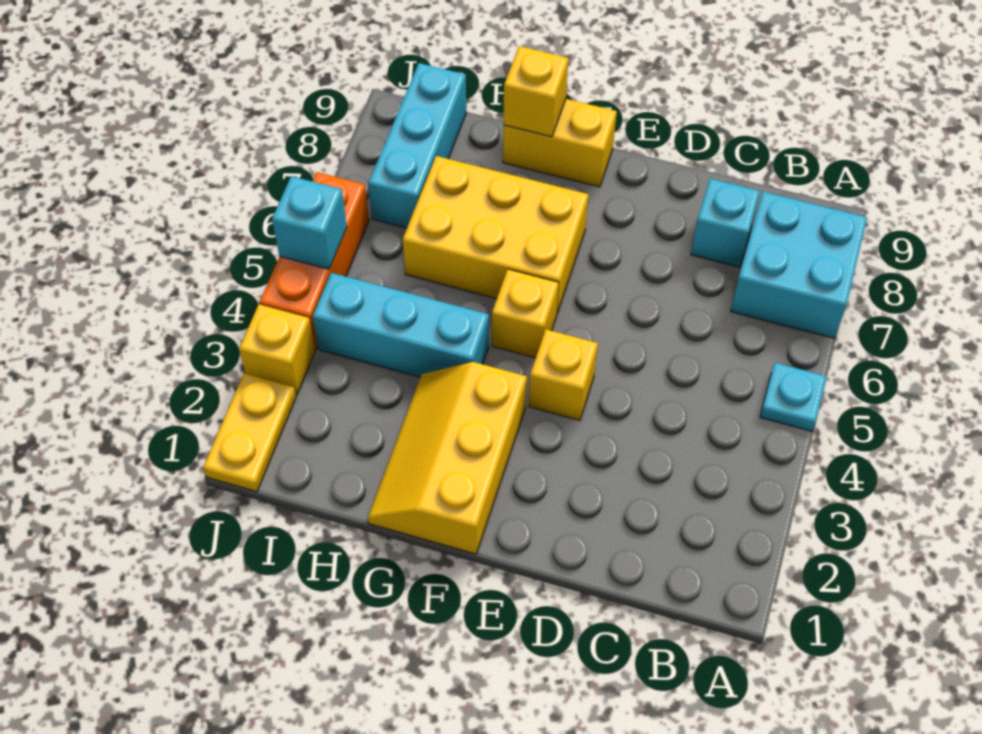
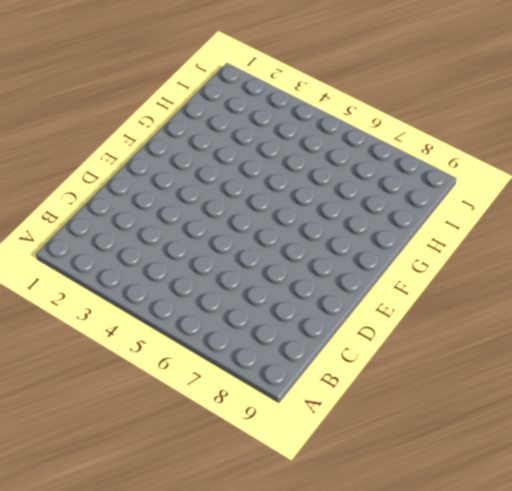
none -> cyan plate A5 level 1
none -> cyan brick A7:B8 level 1
none -> cyan brick C8 level 1

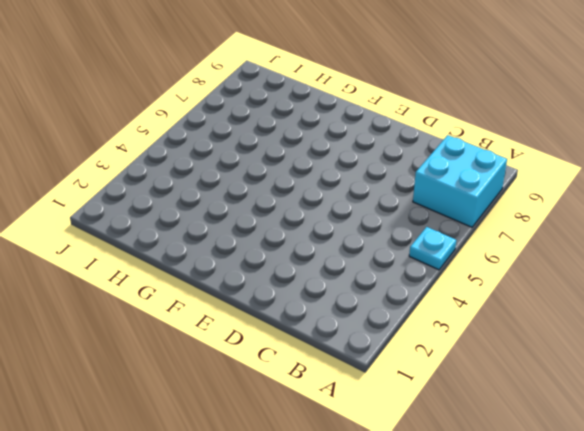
none -> cyan brick C8 level 1
none -> yellow brick E4 level 1
none -> yellow slope F1:G3 level 1 top F

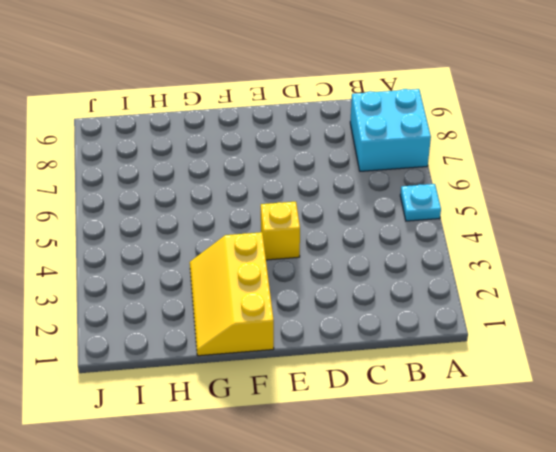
none -> cyan brick C8 level 1
none -> yellow brick F5 level 1
none -> yellow brick F6:H7 level 1

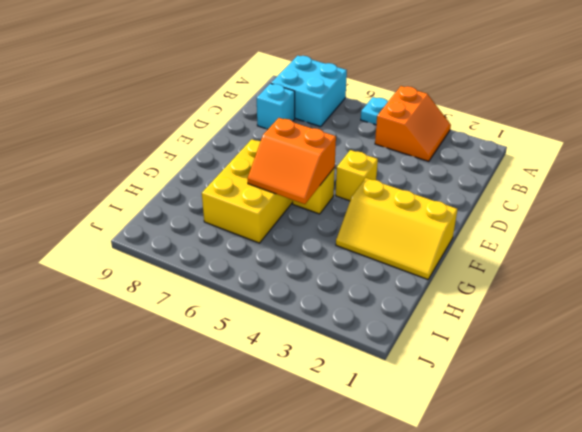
orange slope A3:B4 level 1 top 4 -> none
orange slope F5:G6 level 2 top F -> none
none -> yellow brick F9:G9 level 1
none -> cyan brick G4:I4 level 1
none -> cyan brick I7:I9 level 1

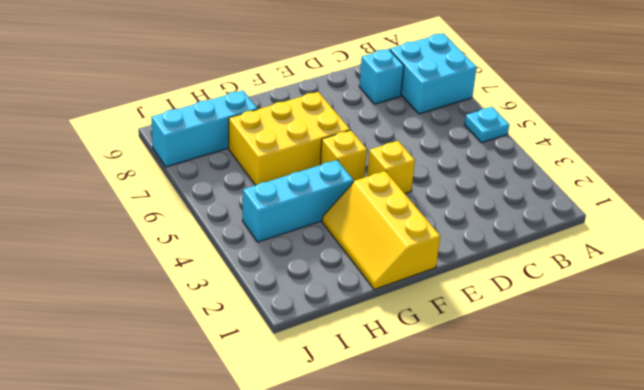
cyan brick H8:J8 level 1 -> cyan brick I7:I9 level 1
none -> yellow brick F9:G9 level 1
none -> yellow plate J1:J2 level 1
none -> yellow brick J3 level 1

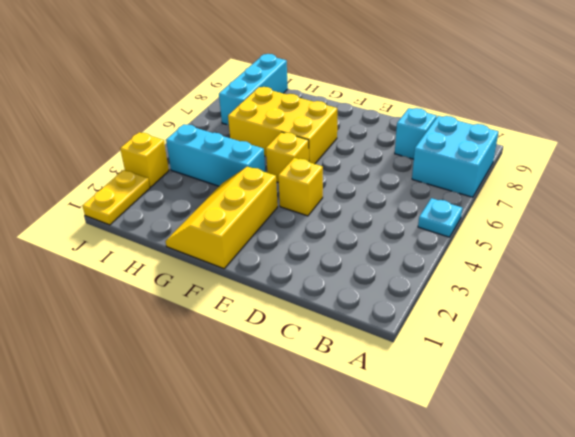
none -> yellow brick F9:G9 level 1
none -> orange brick J4:J6 level 1
none -> yellow brick G9 level 2

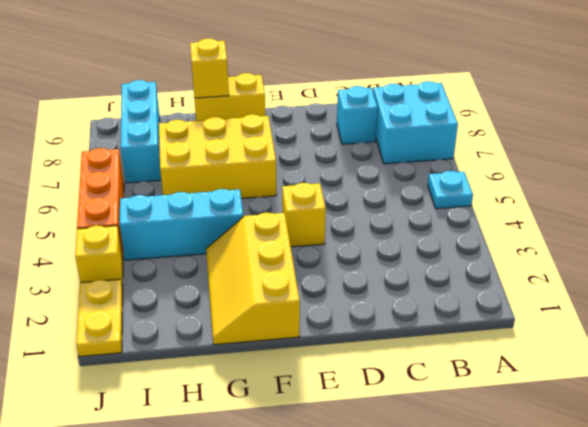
none -> yellow brick F5 level 1
none -> cyan brick J5 level 2

